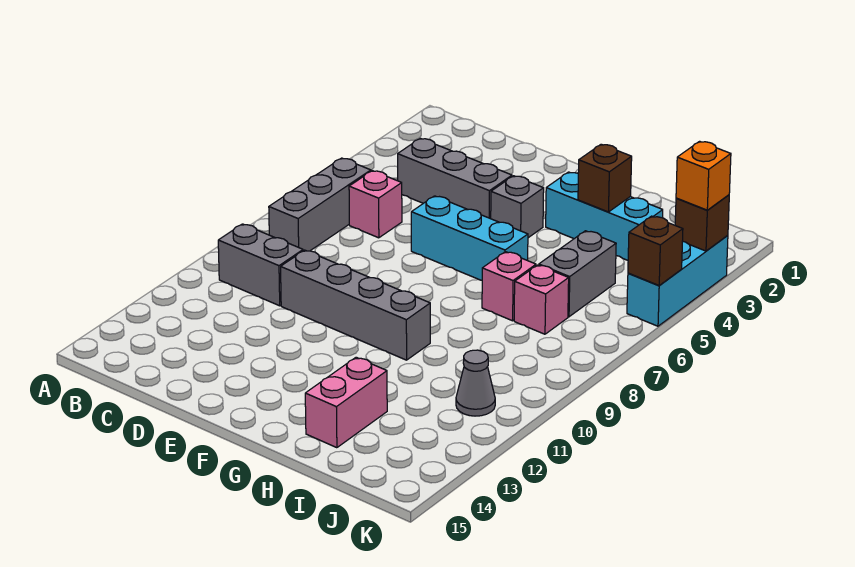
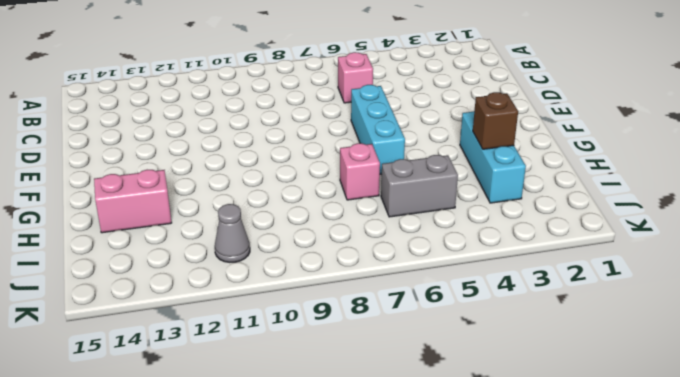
none -> grey brick B6:B8 level 1
none -> grey brick B10:C10 level 1
none -> grey brick C4:E4 level 1

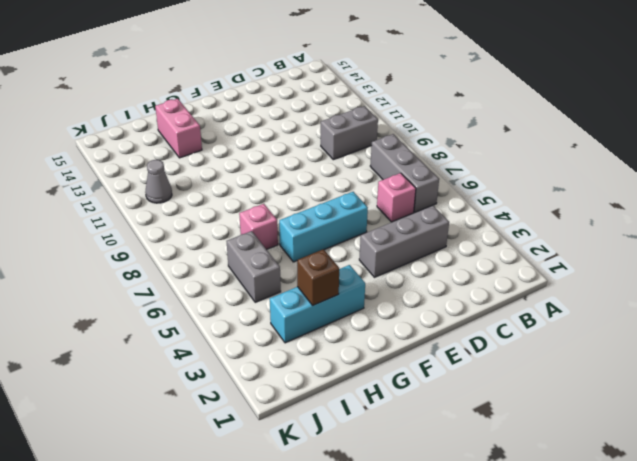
none -> grey brick D10:G10 level 1
none -> grey brick F4 level 1
none -> pink brick I7 level 1

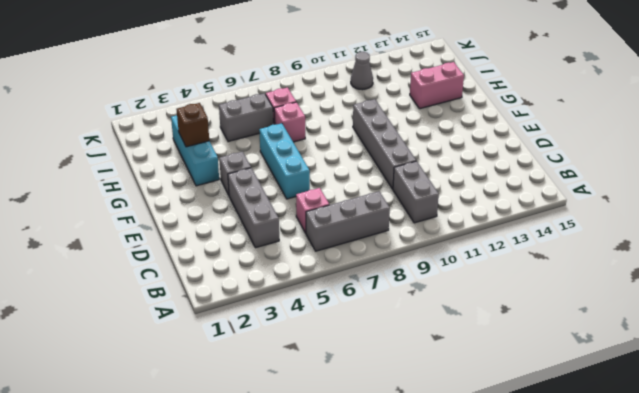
none -> cyan brick K3:K5 level 1
none -> brown brick K3 level 2
none -> brown brick K5 level 2

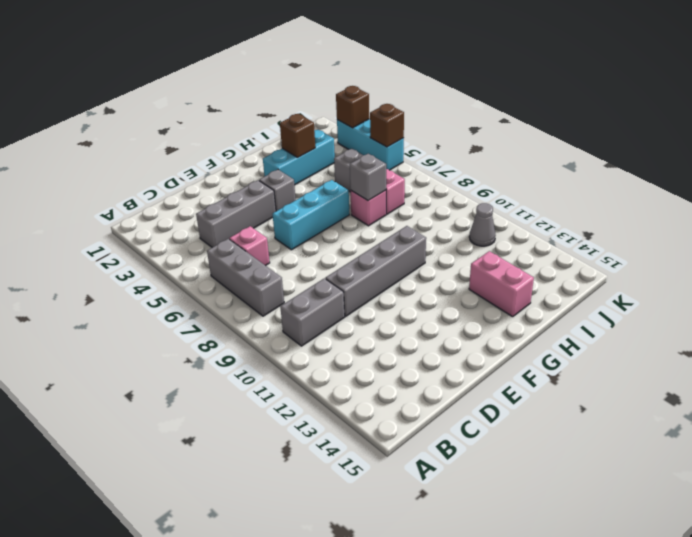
grey brick H7 level 2 -> none
none -> orange brick K3 level 3

